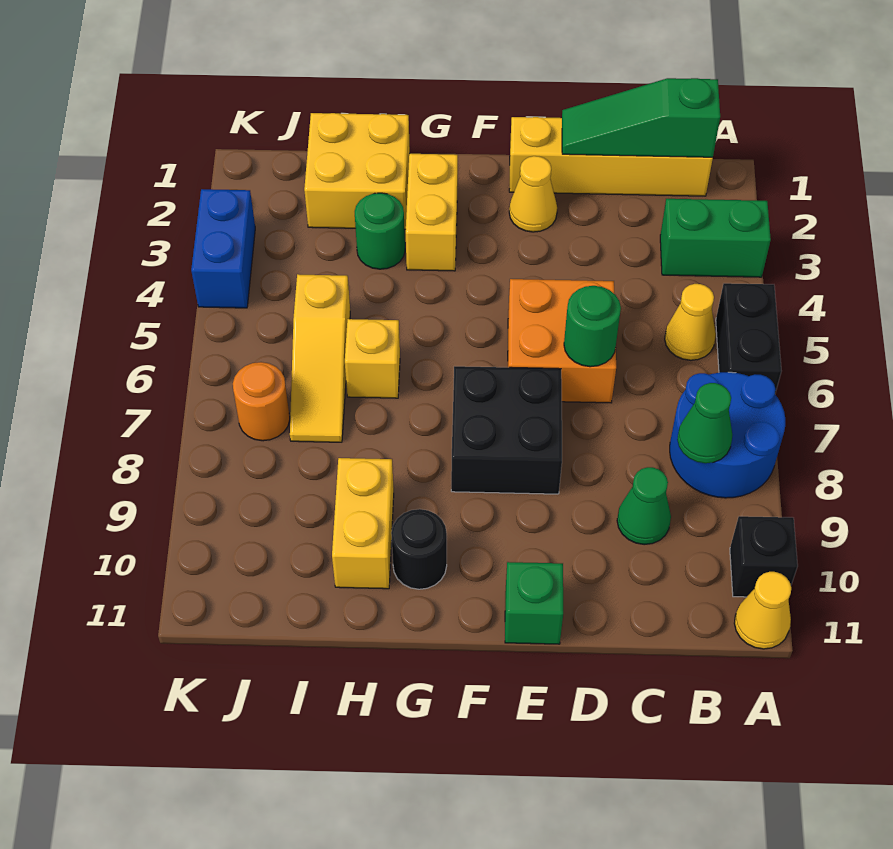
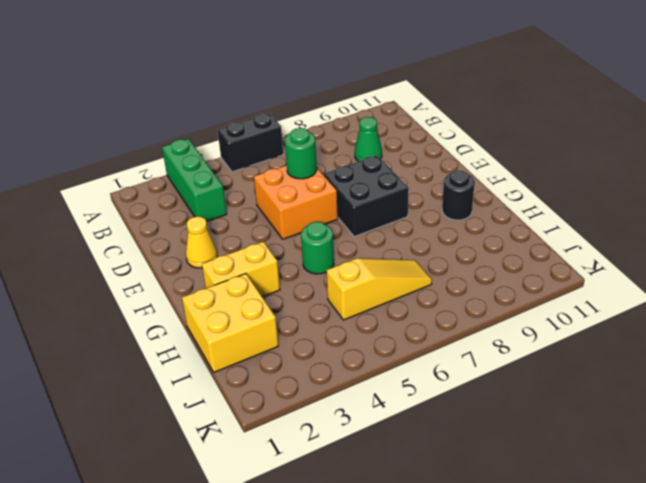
green brick A3:C3 level 1 -> green brick A3:B3 level 1
green round brick G5 level 1 -> green round brick H3 level 1
none -> blue round brick A7:B8 level 1
none -> black brick A10 level 1
none -> yellow cone A11 level 1

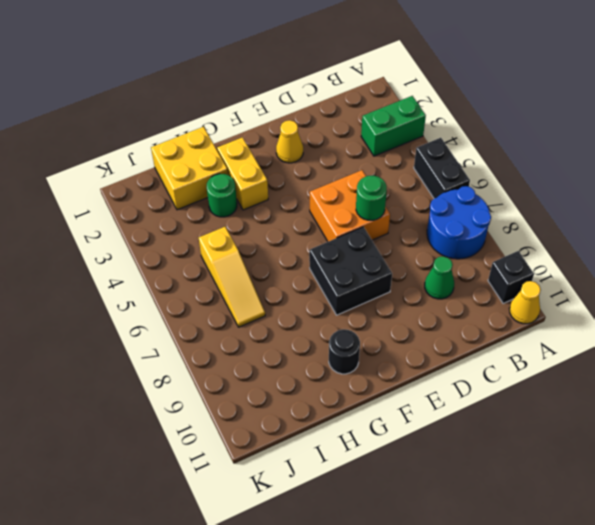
none -> yellow brick B1:E1 level 1
none -> yellow cone B5 level 1
none -> green brick E11 level 1

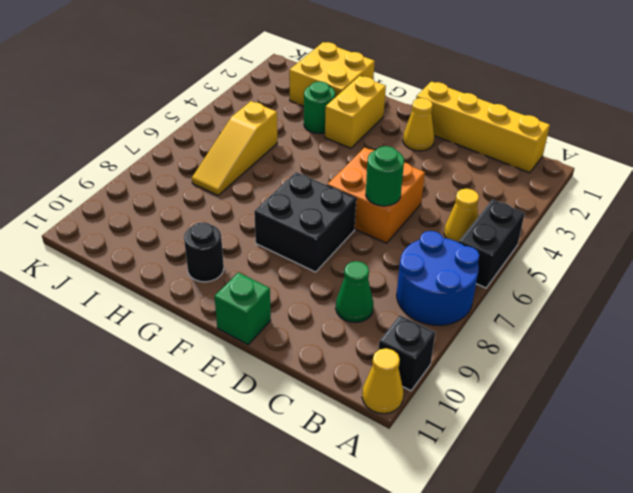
none -> green brick A3:B3 level 1
none -> yellow brick H6 level 1
none -> yellow brick H9:H10 level 1

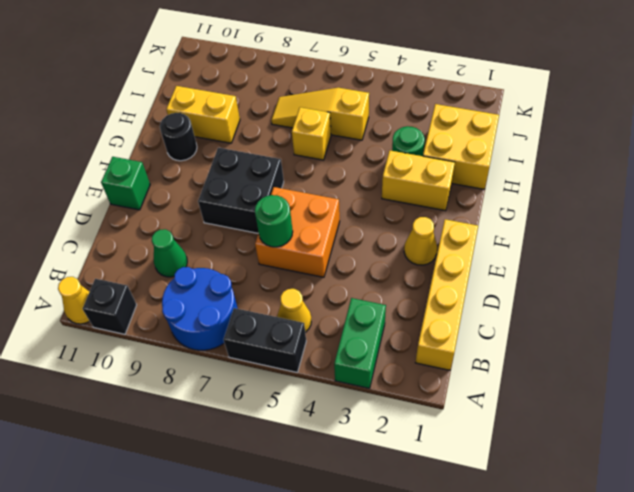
none -> orange round brick J7 level 1
none -> blue brick K3:K4 level 1
none -> green slope B1:D1 level 2 top B

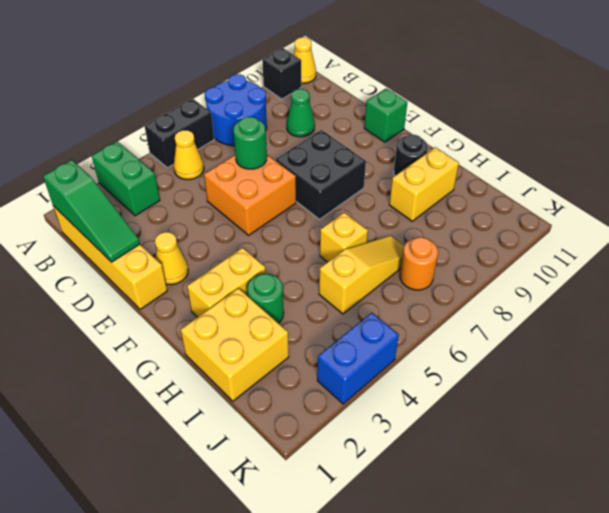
none -> green cone B8 level 2

